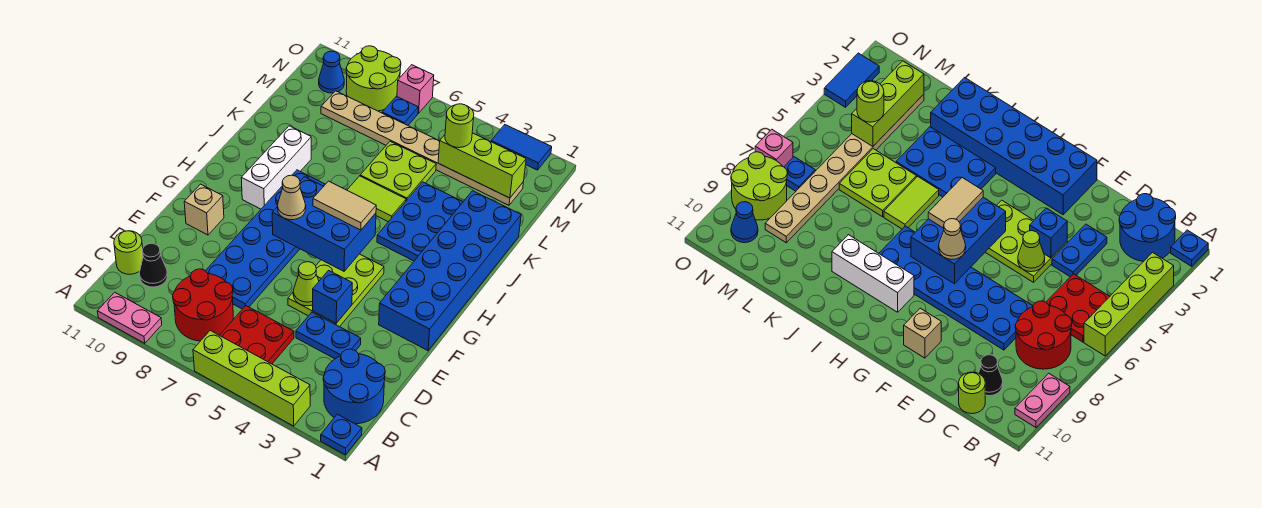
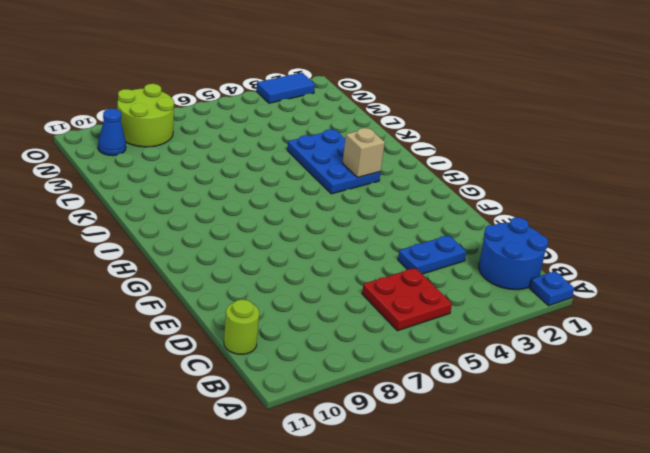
tan brick I3 level 2 -> tan brick F10 level 1
none -> lime brick A3:A6 level 1
none -> pink plate A9:A10 level 1
none -> red round brick B7:C8 level 1
none -> black cone C10 level 1

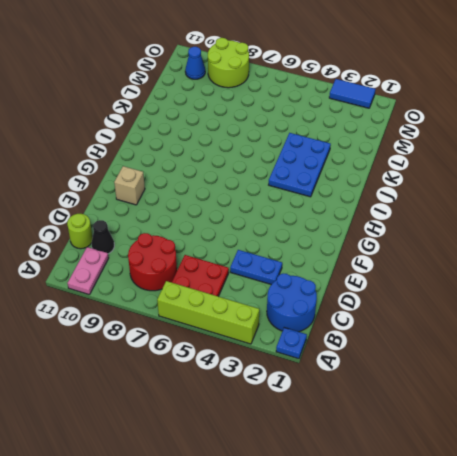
pink plate A10:B10 level 1 -> pink plate A9:A10 level 1
none -> blue plate D7:I8 level 1
none -> lime plate E4:G5 level 1
none -> blue brick F1:K2 level 1
none -> white brick H9:J9 level 1

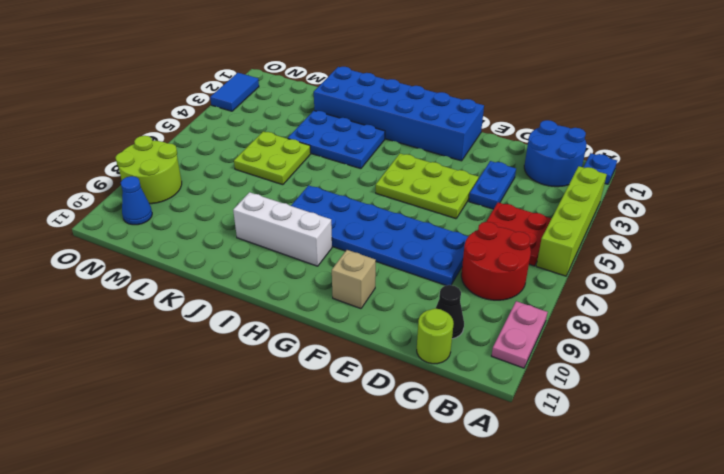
none -> lime tile J5:J6 level 1
none -> tan plate M2:M9 level 1
none -> blue plate N7 level 1
none -> pink brick O7 level 1

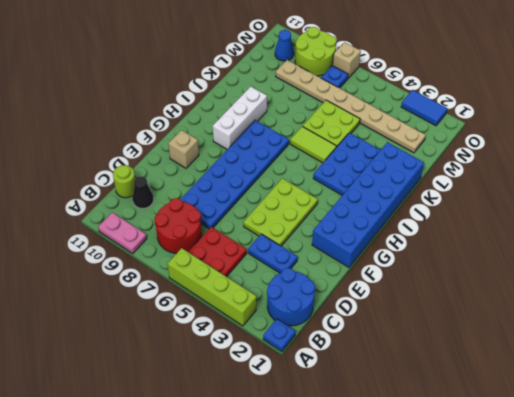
tan brick O7 level 1 -> pink brick O7 level 1
none -> blue brick E4 level 2
none -> lime cone E5 level 2
none -> blue brick G5:H7 level 2
none -> lime brick M2:M4 level 2

